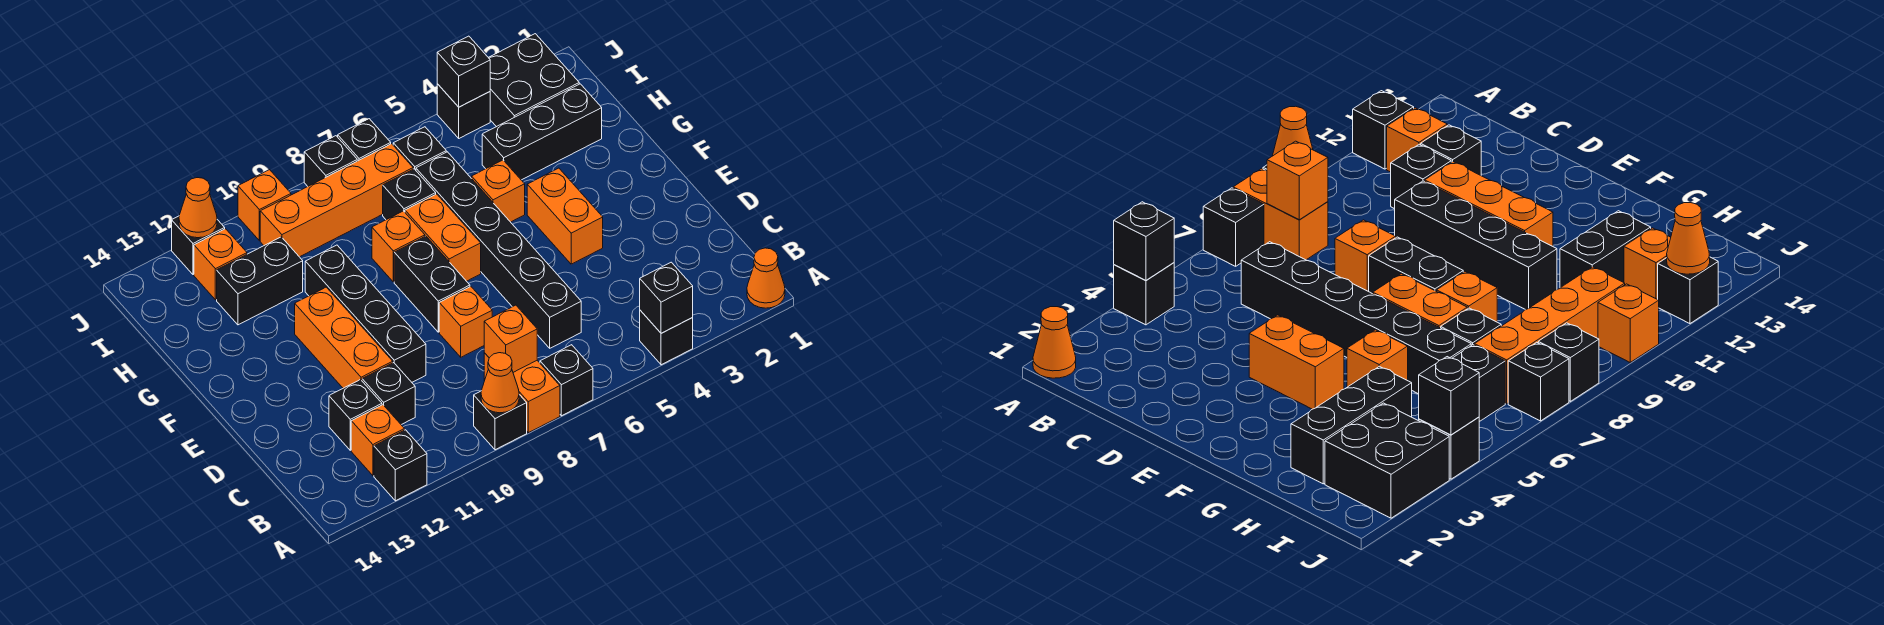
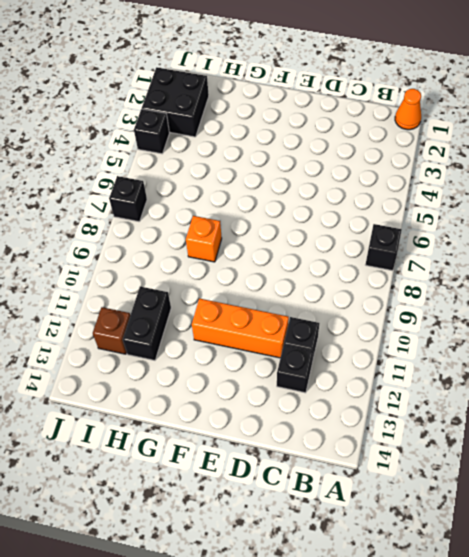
brown brick I12 level 1 -> orange brick I12 level 1
none -> black brick A4 level 1
none -> orange brick A8:B8 level 1
none -> black brick A9 level 1
none -> black brick A12 level 1

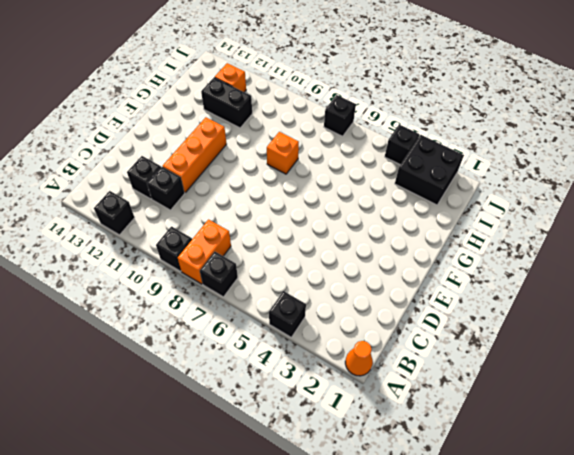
none -> orange brick B12 level 1
none -> black brick C6:H6 level 1
none -> orange brick D8 level 1
none -> black brick D10:G10 level 1

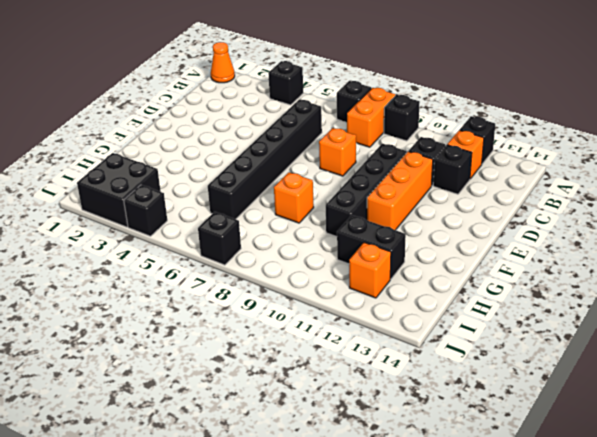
none -> orange brick E4:F4 level 1
none -> black brick E8:F8 level 1
none -> orange brick F7:G7 level 1
none -> orange brick G5 level 1

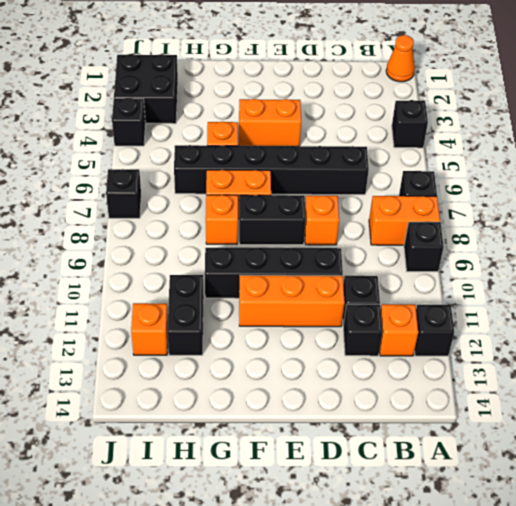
none -> black brick H2:H4 level 1
none -> black brick H7 level 1
none -> black brick I6 level 1
none -> orange brick I7:I10 level 1

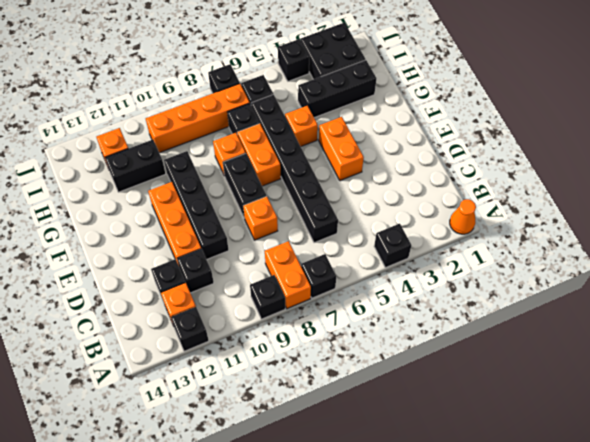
none -> black brick J8 level 1
none -> orange brick J10 level 1
none -> black brick J12 level 1
none -> black brick A4 level 2

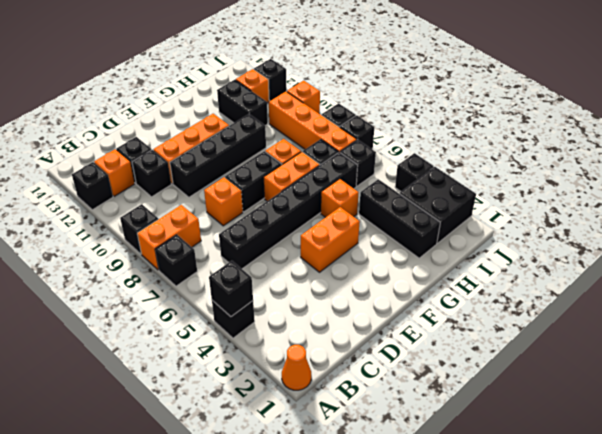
none -> orange cone A9 level 2
none -> orange brick B8 level 2
none -> black brick J4 level 2
none -> orange cone J12 level 2

